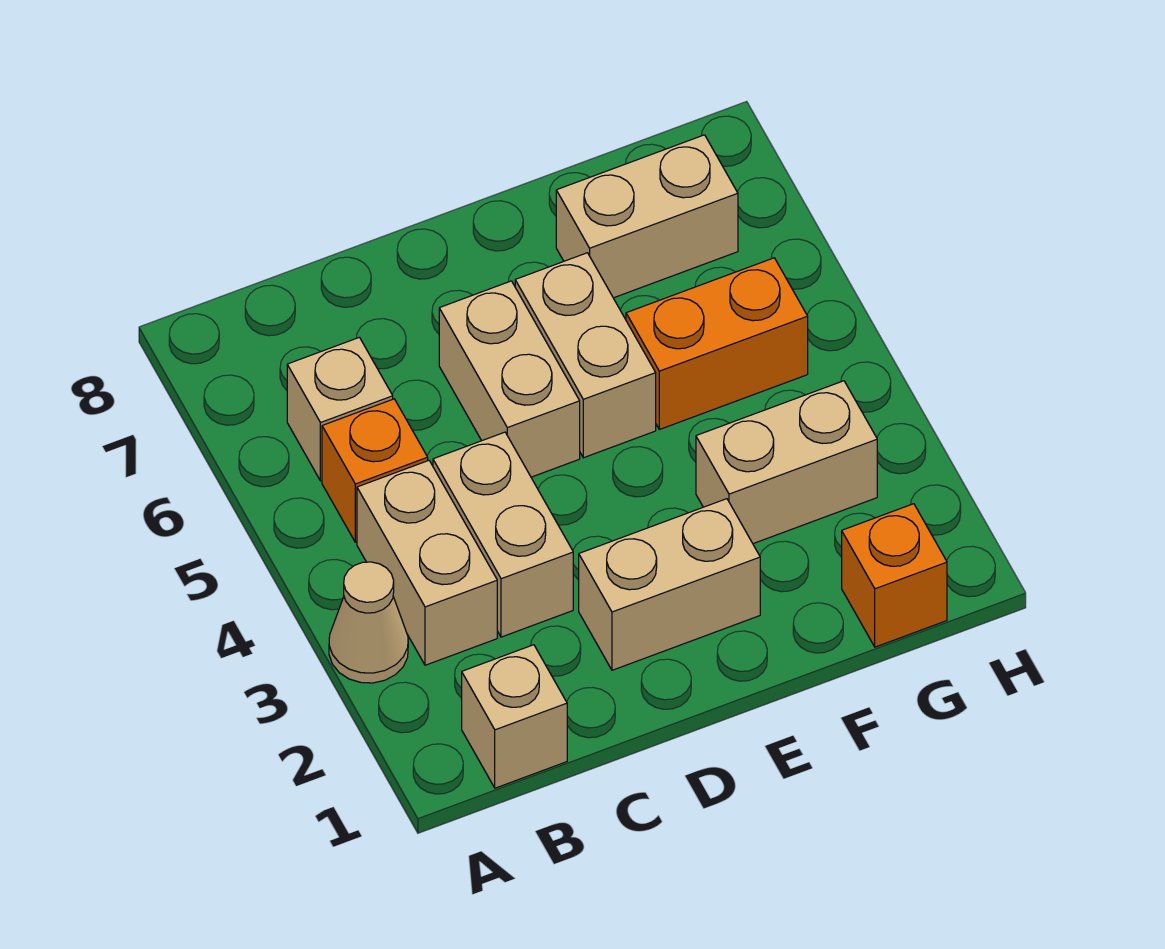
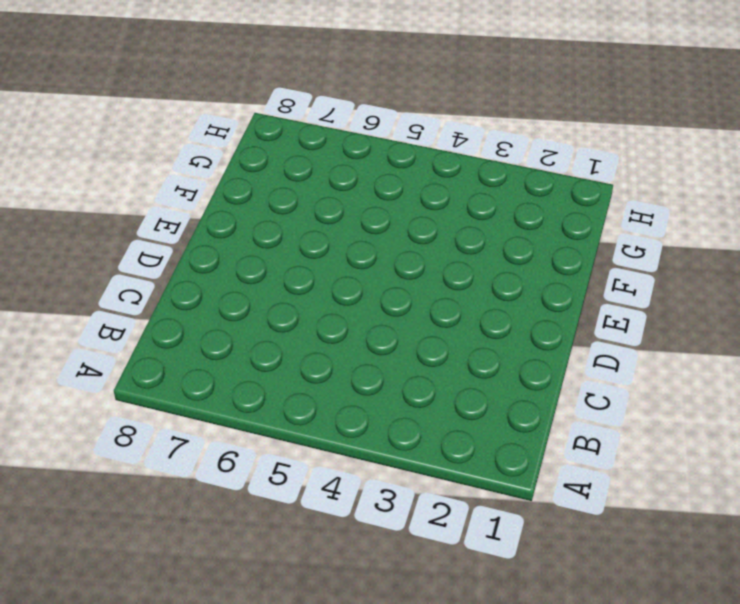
none -> tan cone A3 level 1
none -> tan brick B1 level 1
none -> tan brick B3:B4 level 1

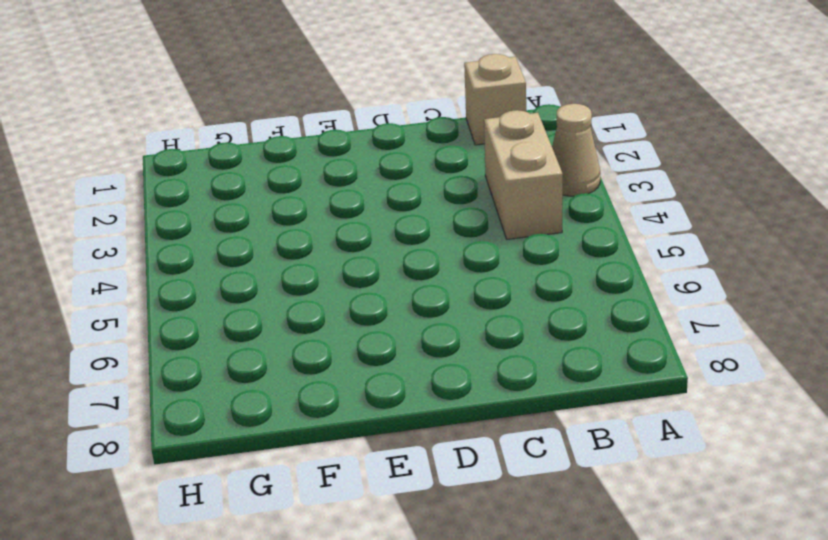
none -> orange brick B5 level 1
none -> tan brick B6 level 1
none -> tan brick C3:C4 level 1

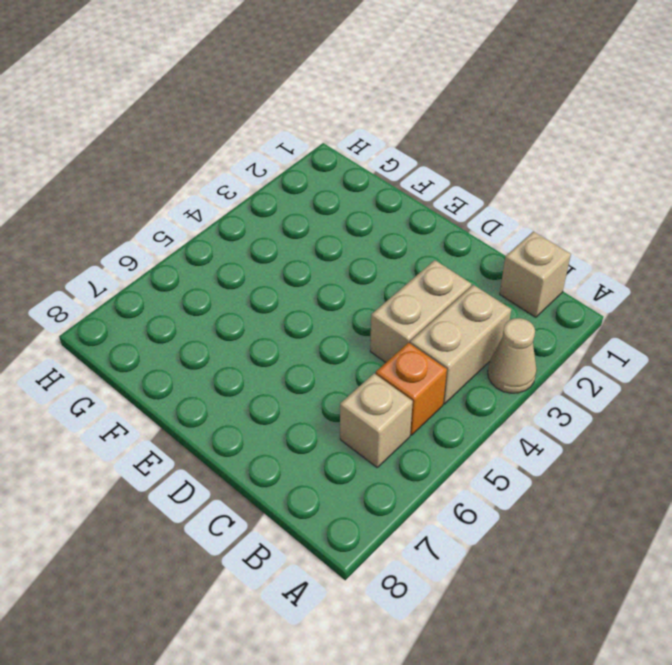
none -> tan brick D2:E2 level 1
none -> tan brick D5:D6 level 1
none -> tan brick E5:E6 level 1

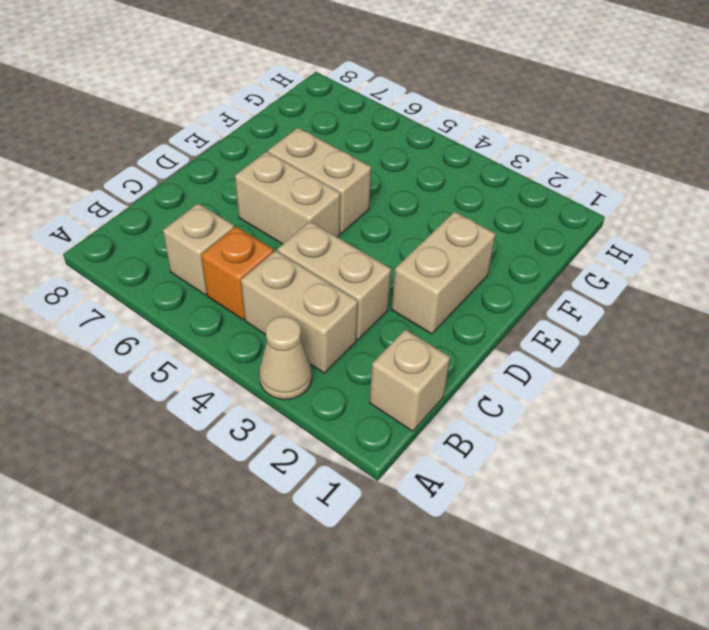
none -> tan brick F3:G3 level 1
none -> orange brick F5:G5 level 1
none -> tan brick F7:G7 level 1

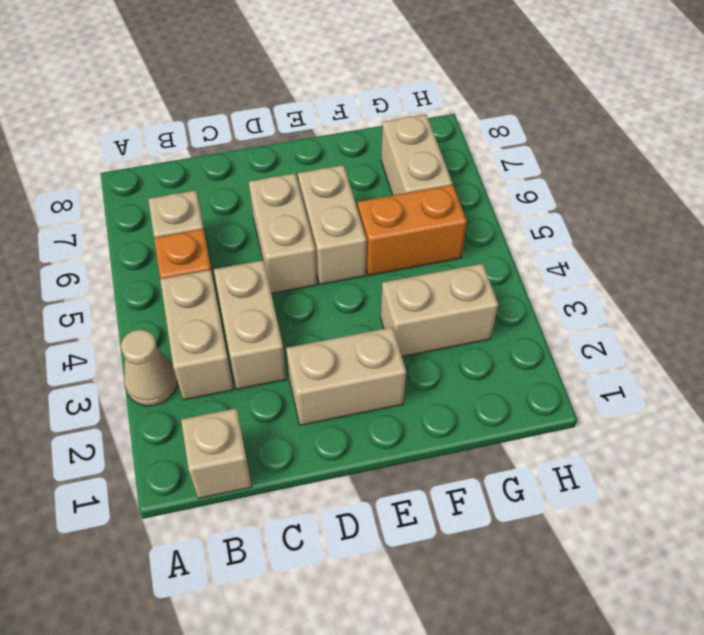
tan brick G6:G7 level 1 -> tan brick F7:G7 level 1
none -> orange brick G1 level 1

